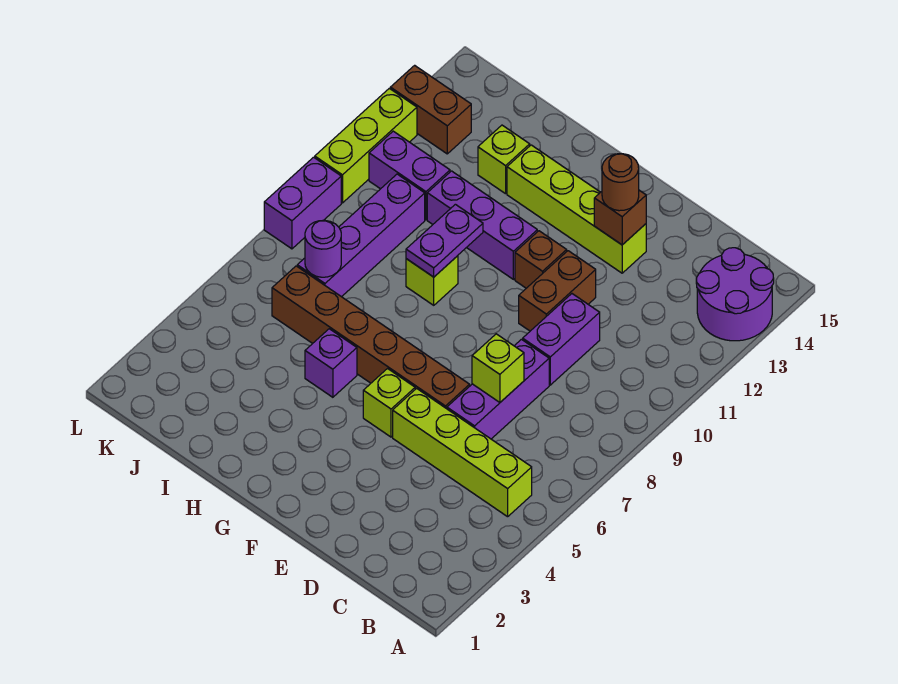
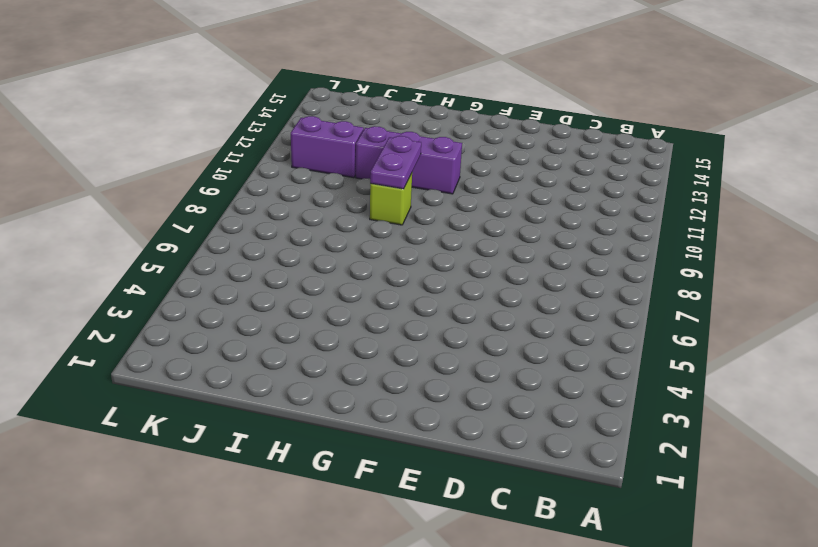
none -> purple round brick A13:B14 level 1
none -> lime brick B5:E5 level 1
none -> purple brick D6:D8 level 1

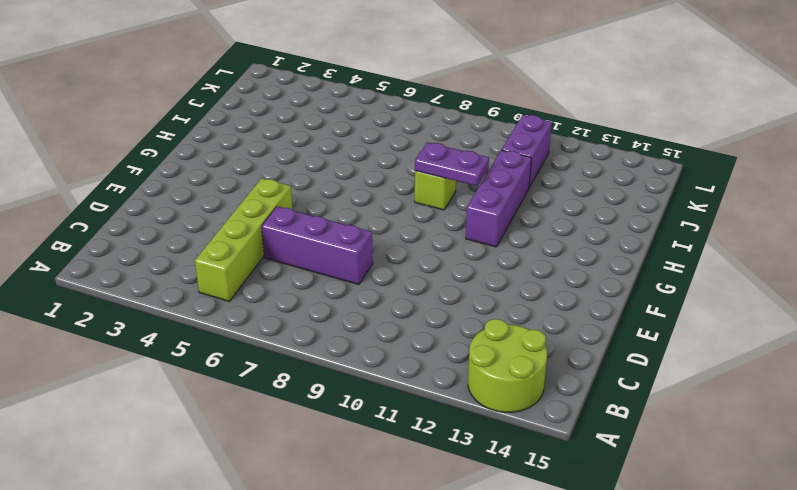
lime round brick A13:B14 level 1 -> purple round brick A13:B14 level 1
none -> purple brick D9:D10 level 1
none -> brown brick E6:J6 level 1
none -> brown brick E10:E11 level 1

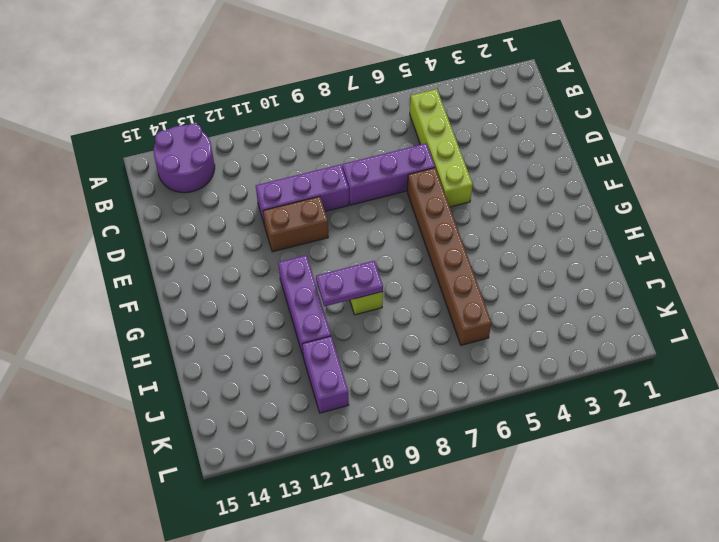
purple brick D9:D11 level 1 -> purple brick D9:D10 level 1
none -> lime brick E13:H13 level 1
none -> lime brick F5 level 1
none -> brown brick F11 level 1

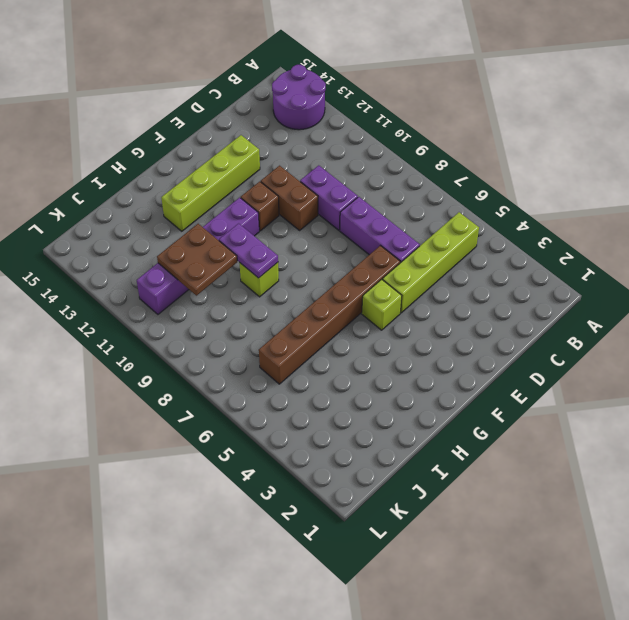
brown plate I10:J11 level 2 -> none
none -> purple brick H5 level 1
none -> lime brick I13 level 1
none -> purple brick J7:J10 level 1

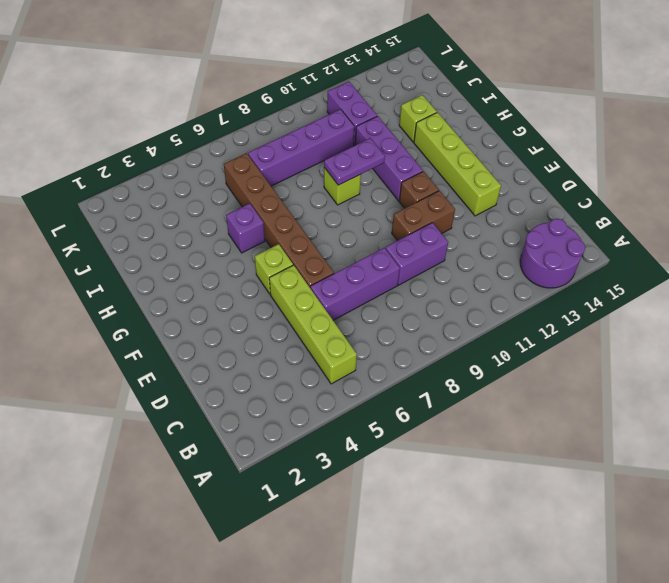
none -> brown brick K13:L13 level 1
none -> purple brick L8:L9 level 1
none -> lime brick L10:L12 level 1

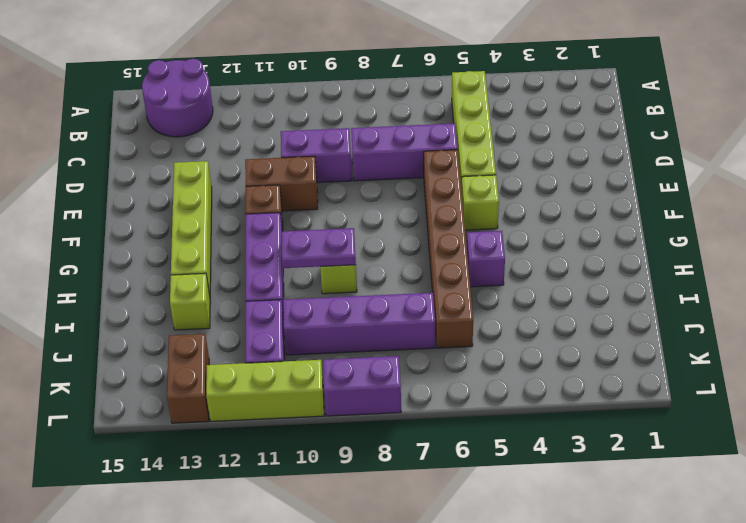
none -> lime brick D7 level 2
none -> brown brick E13 level 2
none -> purple round brick J7 level 2

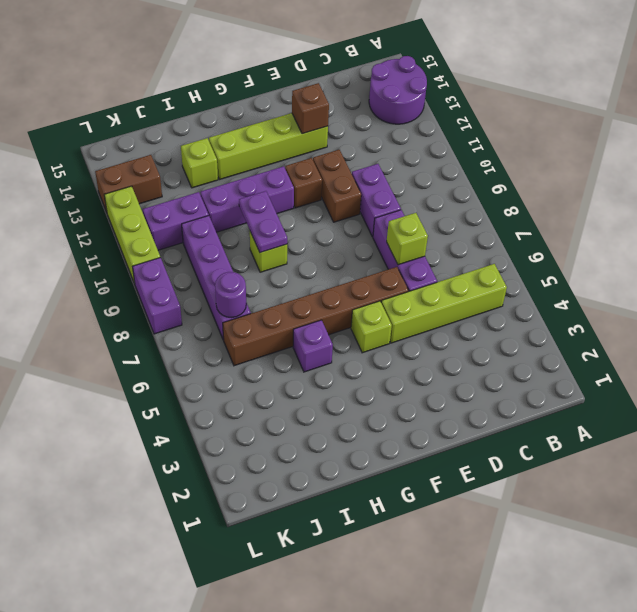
none -> brown round brick E13 level 3

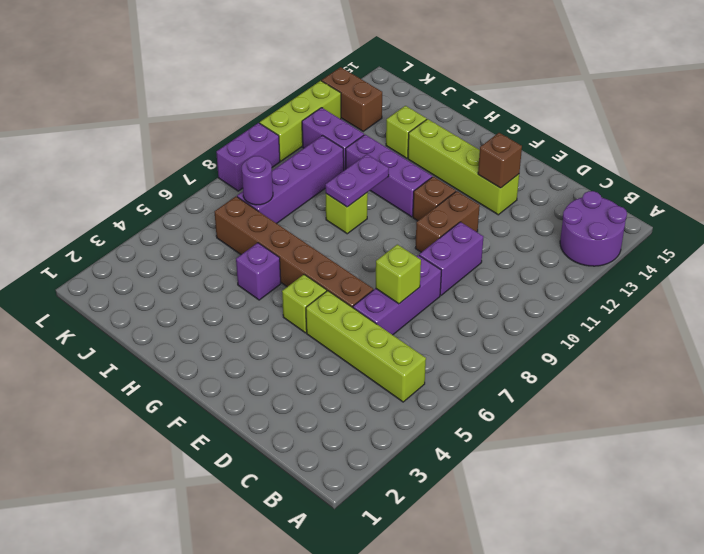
none -> brown round brick E13 level 3

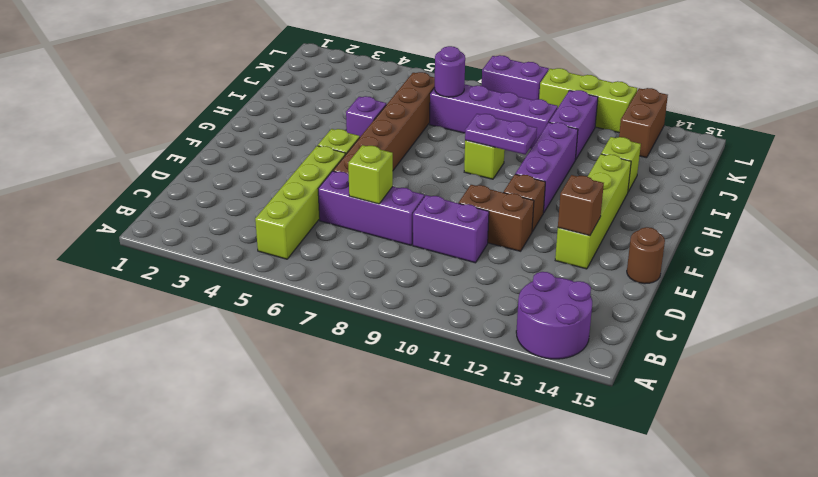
brown round brick E15 level 1 -> brown round brick E13 level 3

